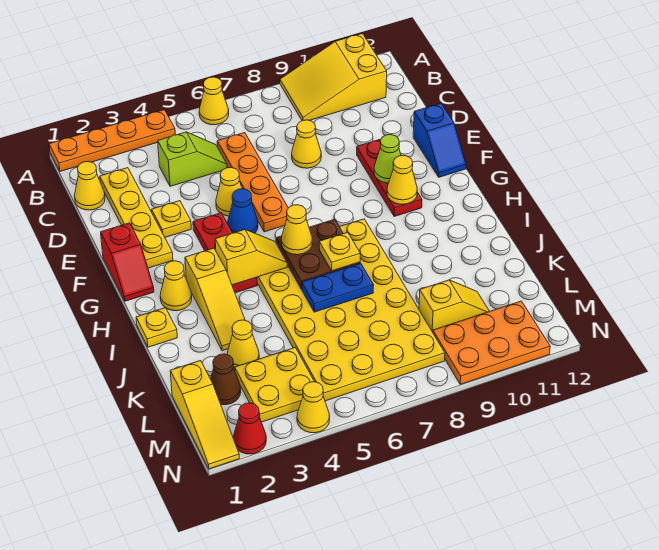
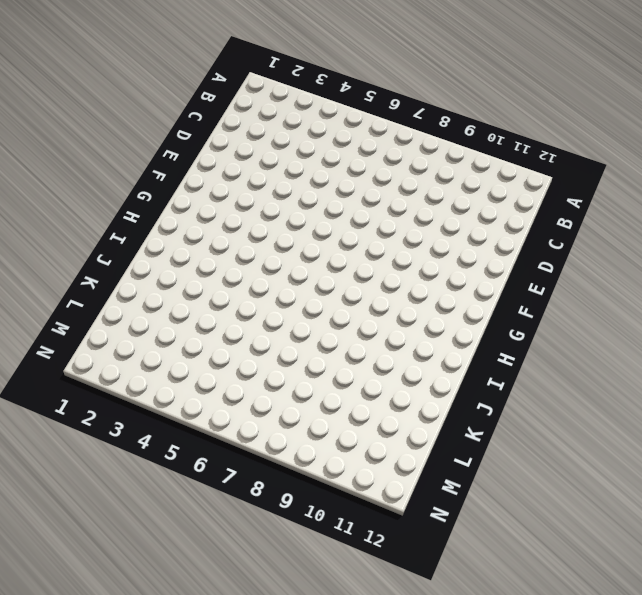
none -> orange plate A1:A4 level 1
none -> yellow cone A6 level 1
none -> yellow slope A9:B11 level 1 top 11
none -> yellow cone C1 level 1

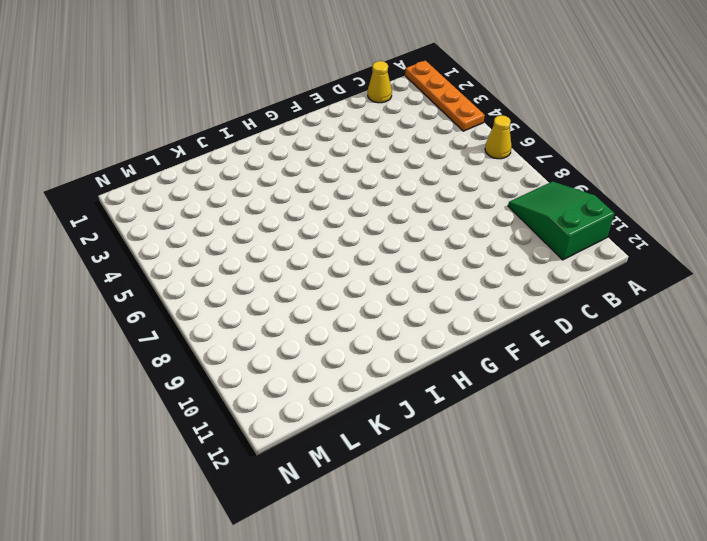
green slope A9:B11 level 1 top 11 -> yellow slope A9:B11 level 1 top 11
none -> yellow plate C2:F2 level 1
none -> lime slope C4:C5 level 1 top 4
none -> orange plate C6:F6 level 1
none -> yellow cone D8 level 1

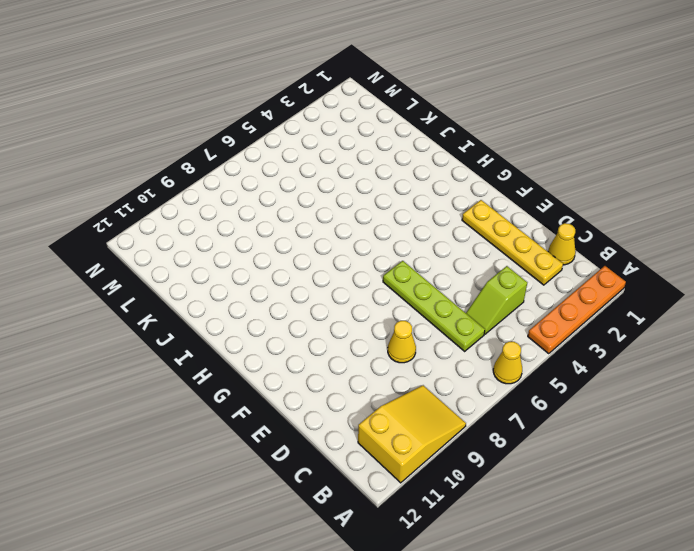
lime plate C6:F6 level 1 -> orange plate C6:F6 level 1
none -> yellow plate E3 level 1
none -> yellow cone E5 level 1
none -> red plate E10:G10 level 1
none -> blue slope E12:F12 level 1 top E

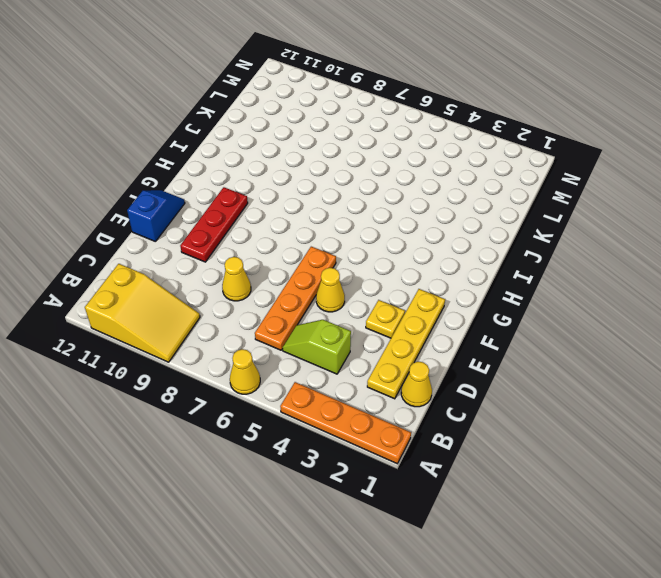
none -> red slope F1:G1 level 1 top F
none -> red plate F4:H4 level 1
none -> blue cone F5 level 1
none -> yellow cone H2 level 1

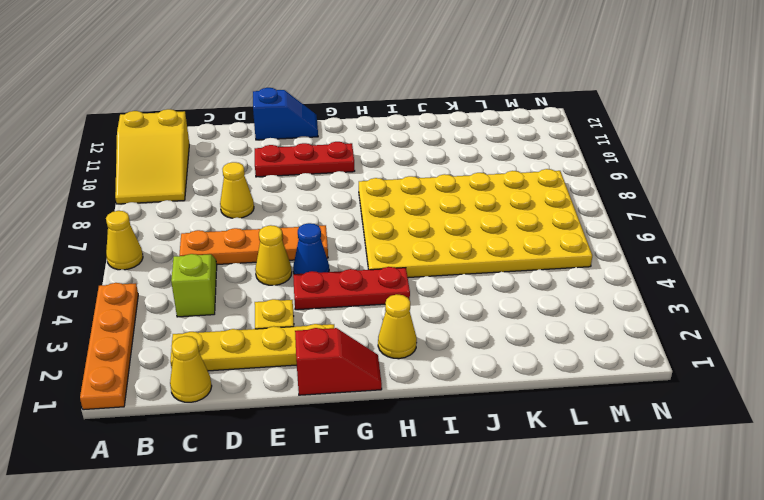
none -> yellow slope H3:J3 level 1 top H
none -> yellow plate I1 level 1
none -> yellow cone K3 level 1
none -> yellow slope L1:N1 level 1 top L

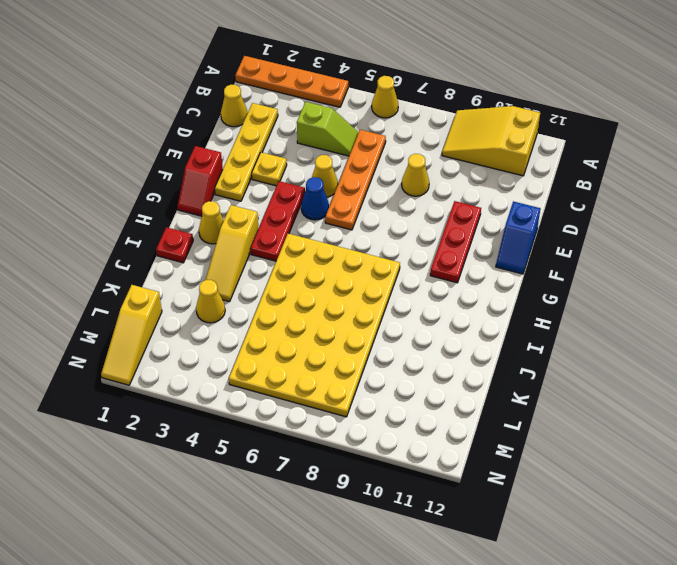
red plate I1 level 1 -> yellow plate I1 level 1
none -> brown cone L2 level 1
none -> yellow plate L3:M4 level 1
none -> yellow slope L9:L10 level 1 top 9
none -> orange plate M9:N11 level 1

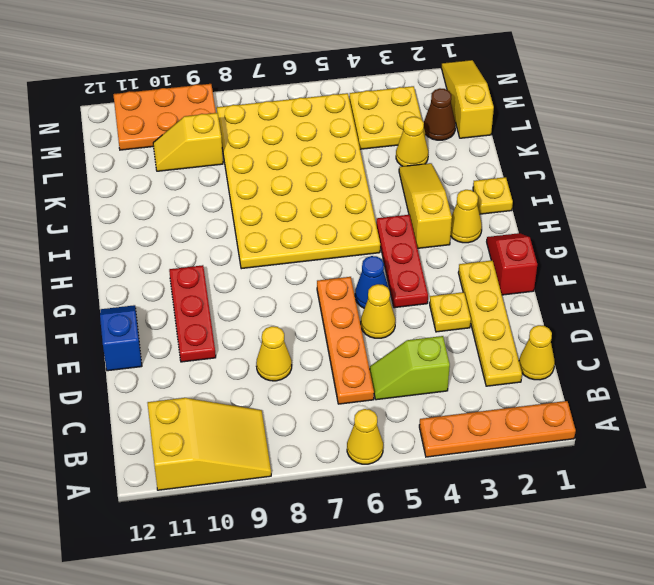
none -> red cone N2 level 1
none -> yellow cone N4 level 1
none -> lime cone F10 level 2
none -> yellow cone G10 level 2

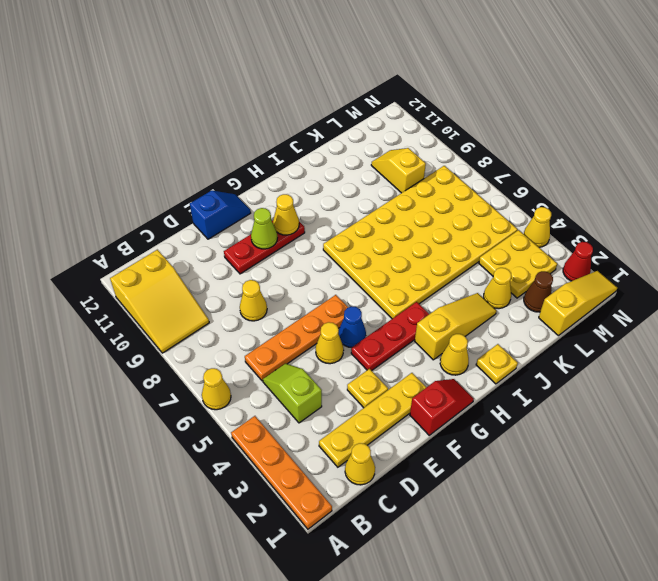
none -> orange plate M9:N11 level 1
none -> yellow slope H4:H5 level 2 top 4
none -> brown plate H6:I7 level 2
none -> blue plate J6:J7 level 2

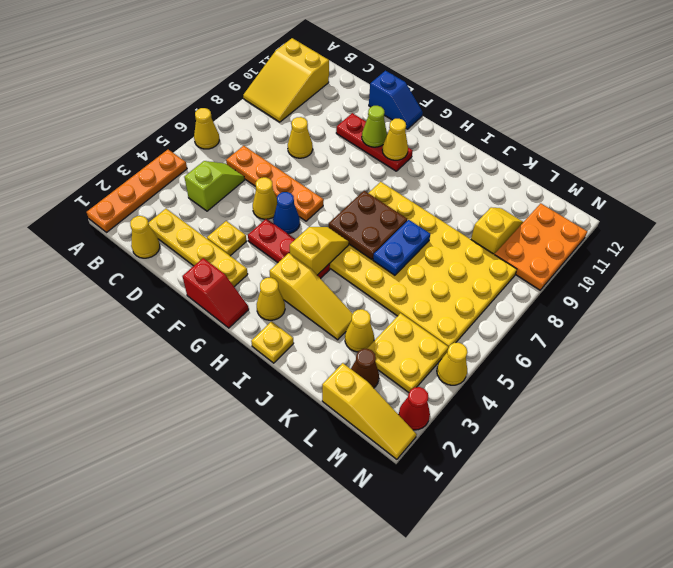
none -> yellow cone H6 level 3
none -> yellow plate I7 level 3

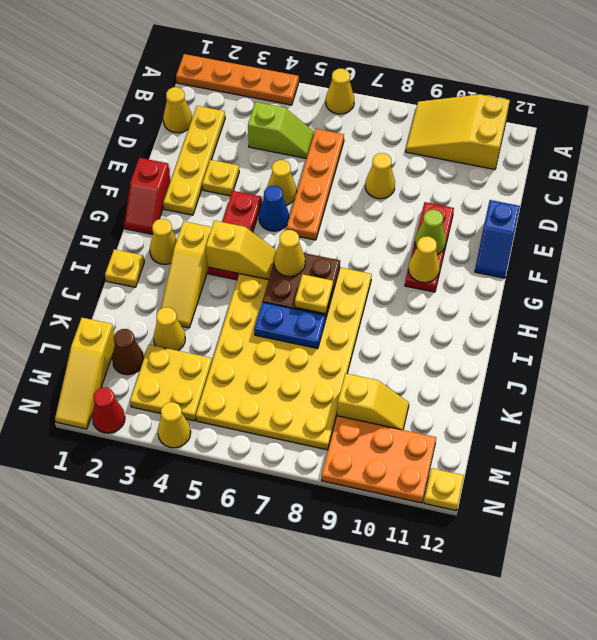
yellow plate N12 level 1 -> none

